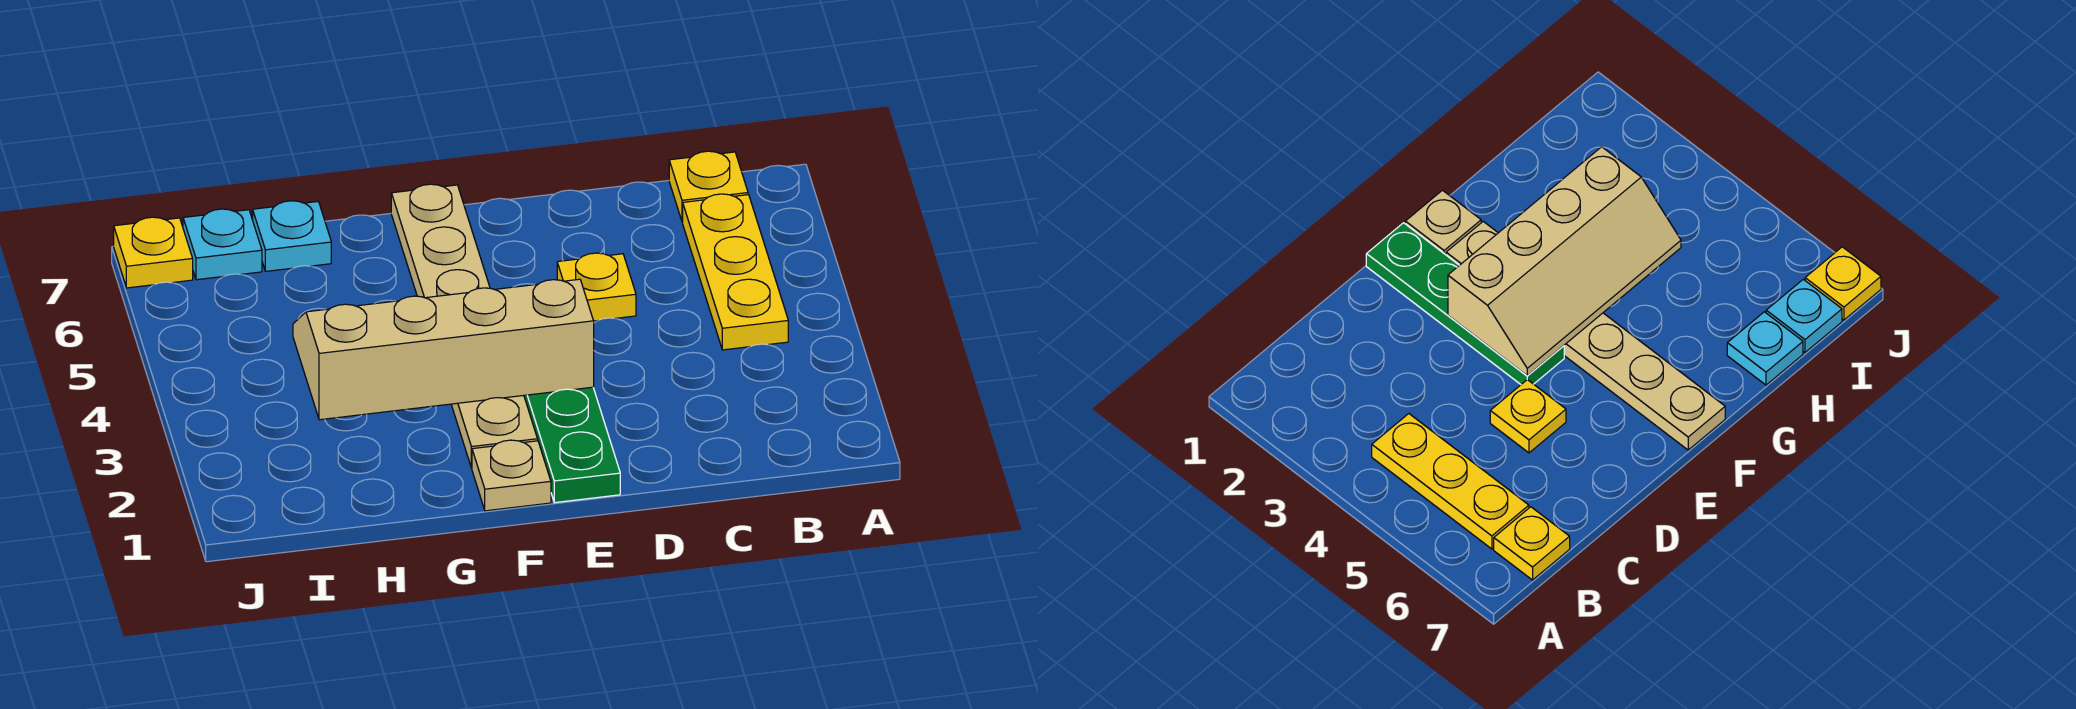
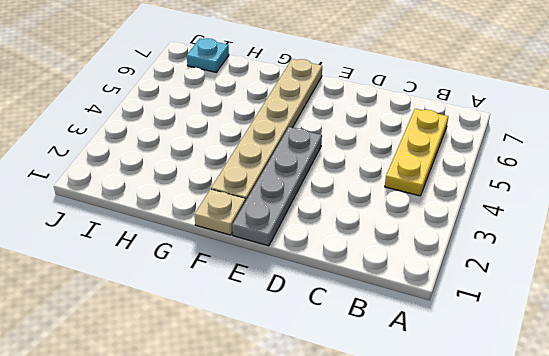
grey plate E1:E4 level 1 -> green plate E1:E4 level 1
none -> yellow plate B7 level 1
none -> yellow plate D5 level 1

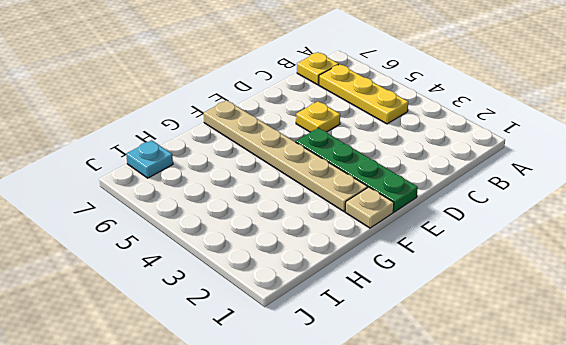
none -> cyan plate H7 level 1
none -> yellow plate J7 level 1

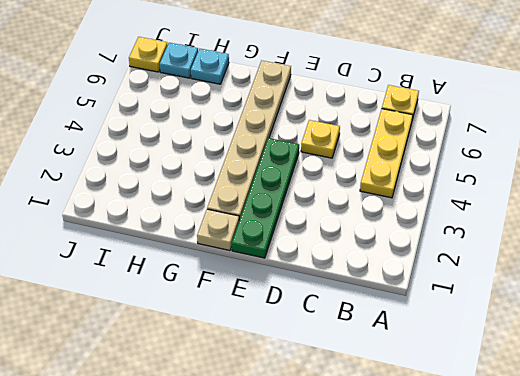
none -> tan slope E3:H4 level 2 top 3

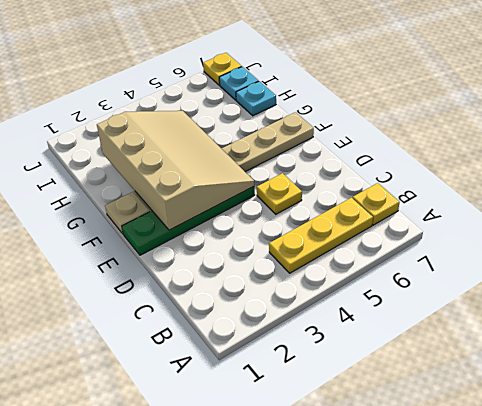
tan slope E2:H4 level 2 top 2 -> tan slope E3:H4 level 2 top 3

